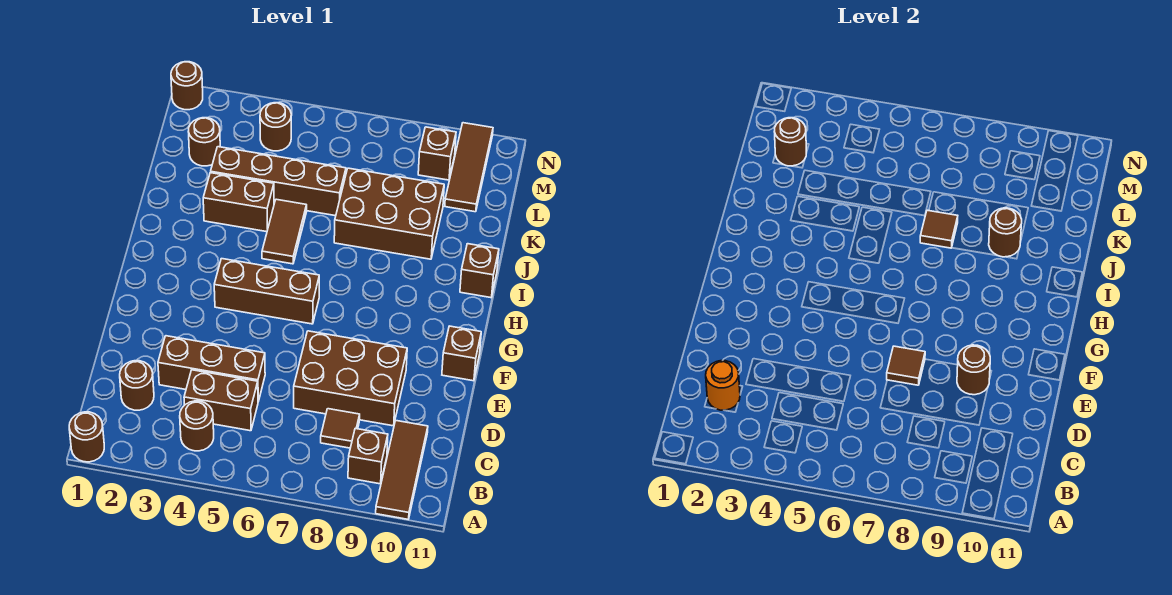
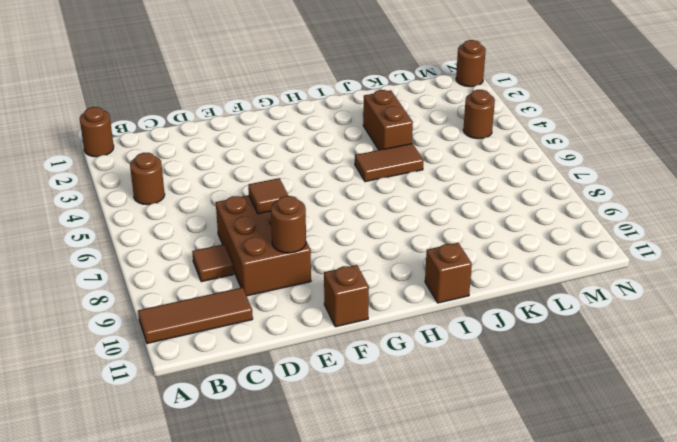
none -> brown brick B9 level 1
none -> brown round brick C2 level 1
none -> brown brick C4:C5 level 1

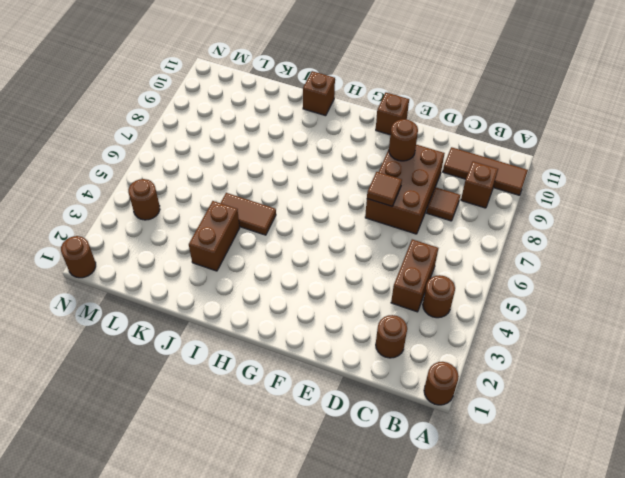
none -> brown brick D3:D5 level 1
none -> brown brick G4:G6 level 1
none -> brown brick J7:K9 level 1

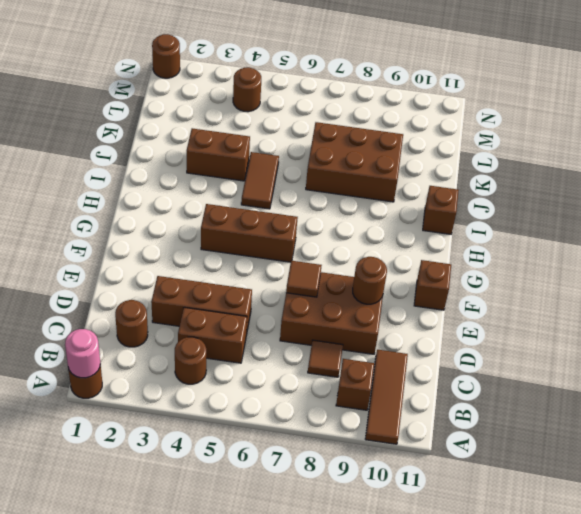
pink round brick A1 level 2 -> none
none -> brown brick K3:K6 level 1
none -> brown round brick L2 level 1
none -> brown tile L10:N10 level 1

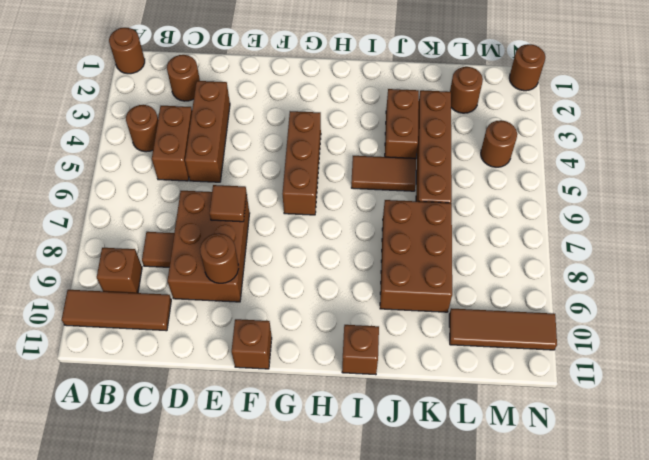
none -> brown brick M9 level 1
none -> orange round brick C2 level 2
none -> brown tile J7 level 2

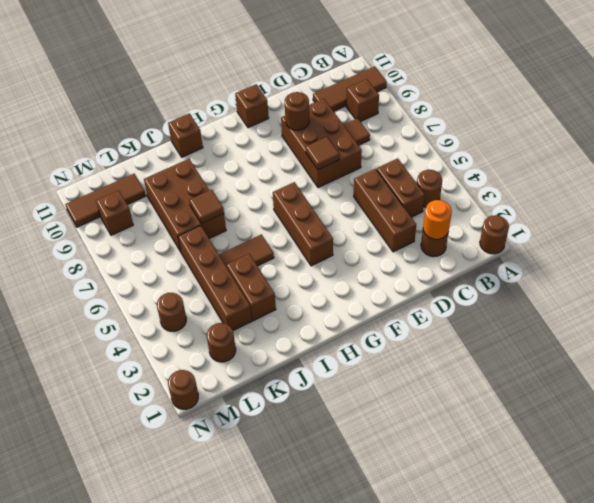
none -> brown round brick J9 level 2
none -> brown round brick L2 level 2

